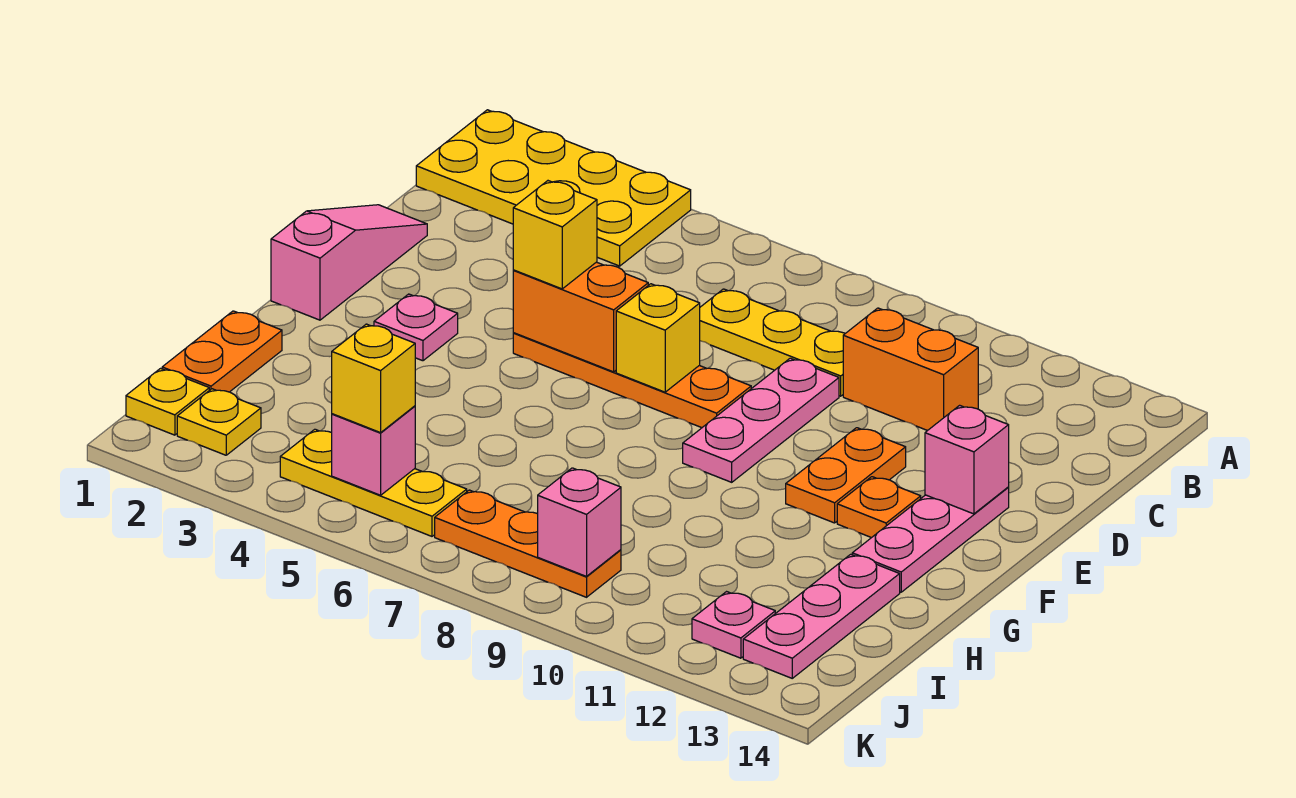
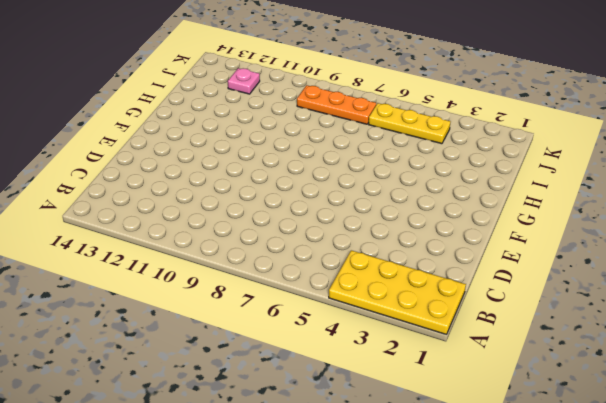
none -> yellow plate C7:C9 level 1
none -> orange brick C10:C11 level 1
none -> pink slope D1:F1 level 1 top F

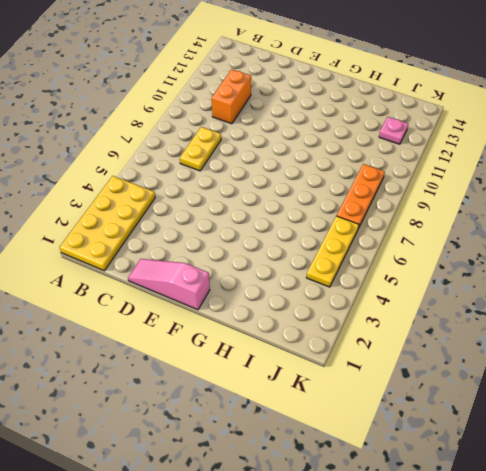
yellow plate C7:C8 level 1 -> yellow plate C7:C9 level 1
none -> pink plate D9:F9 level 1
none -> orange plate E5:E8 level 1
none -> orange plate E11:F11 level 1

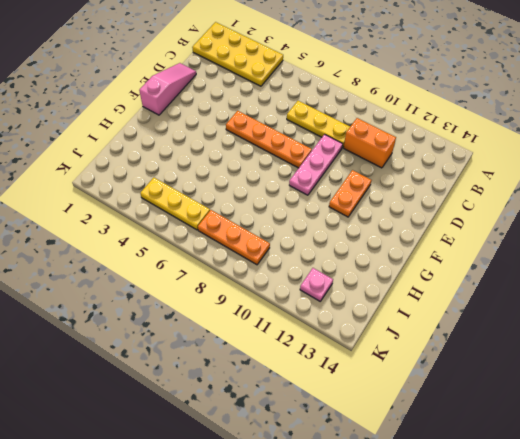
none -> pink plate E13:G13 level 1
none -> pink plate F3 level 1
none -> orange plate F12 level 1

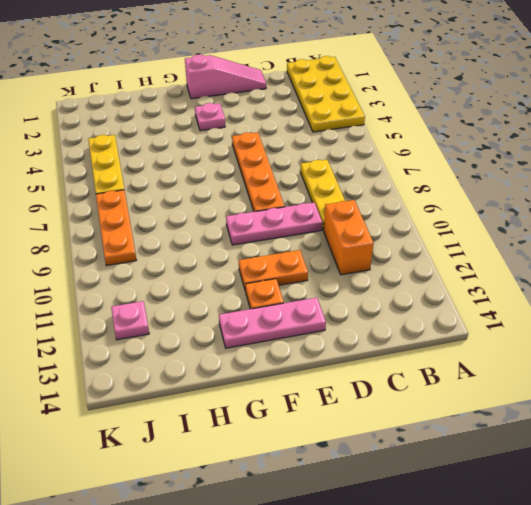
none -> orange plate H1:I1 level 1
none -> pink plate H13:J13 level 1
none -> yellow plate J1 level 1

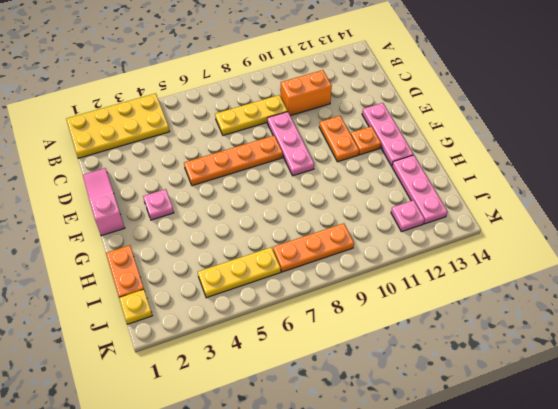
none -> yellow plate J2 level 1
none -> orange brick E5:E6 level 2
none -> yellow brick E7 level 2

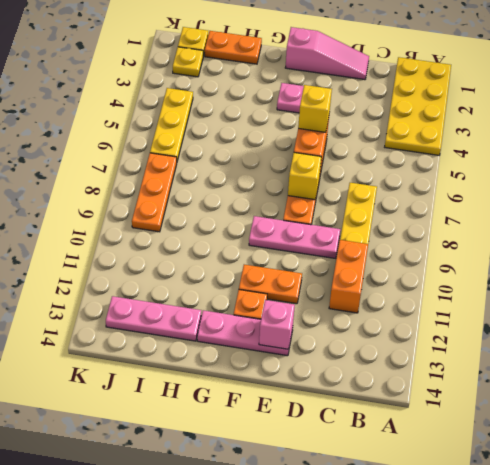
none -> pink plate J12 level 1
none -> pink brick J5 level 2
none -> pink brick J9 level 2

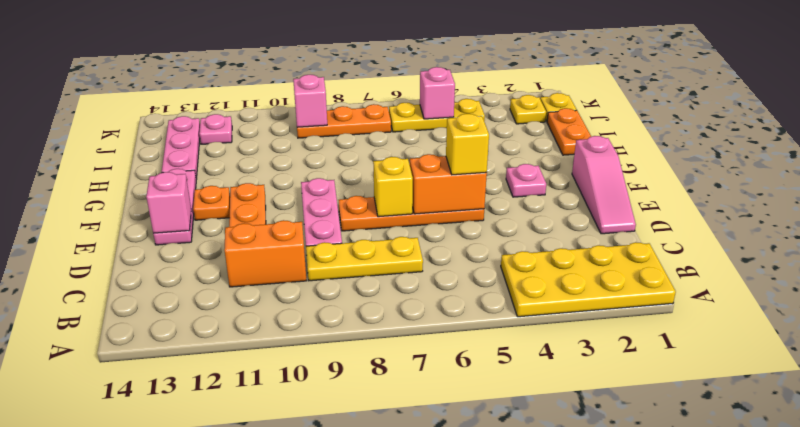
none -> yellow brick J5 level 3

